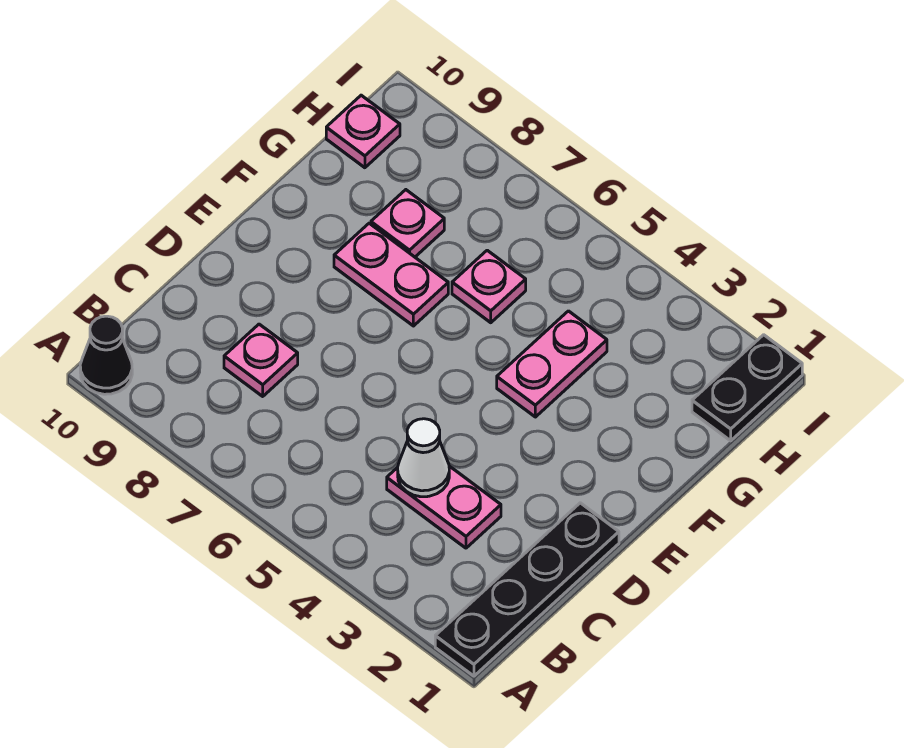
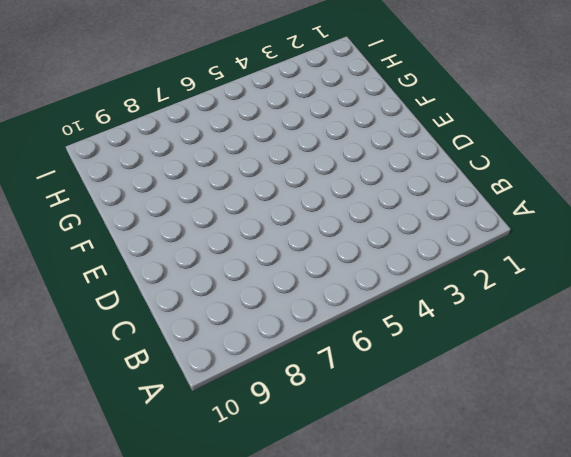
none -> black plate A1:D1 level 1
none -> black cone A10 level 1

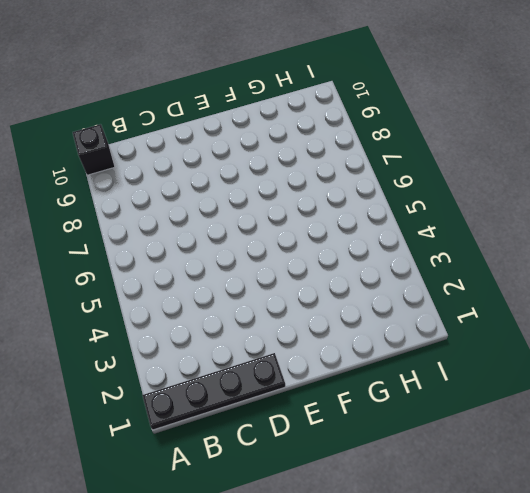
black brick A10 level 1 -> black cone A10 level 1
none -> pink plate C3:C4 level 1
none -> pink plate C8 level 1

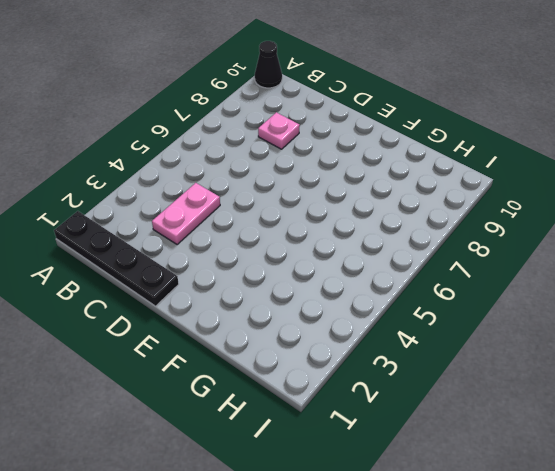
none -> pink plate F4:G4 level 1
none -> pink plate F7:F8 level 1

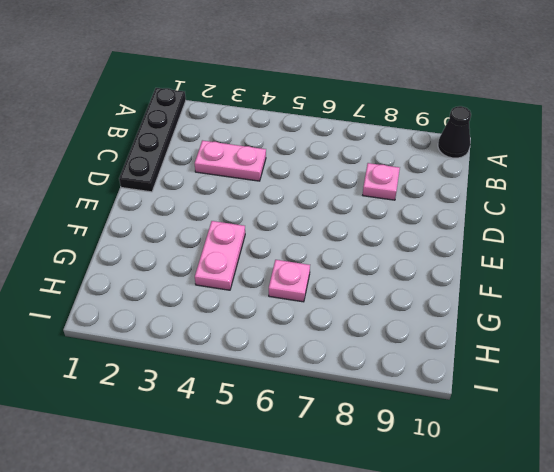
none -> pink plate F7:F8 level 1
none -> pink plate G8 level 1

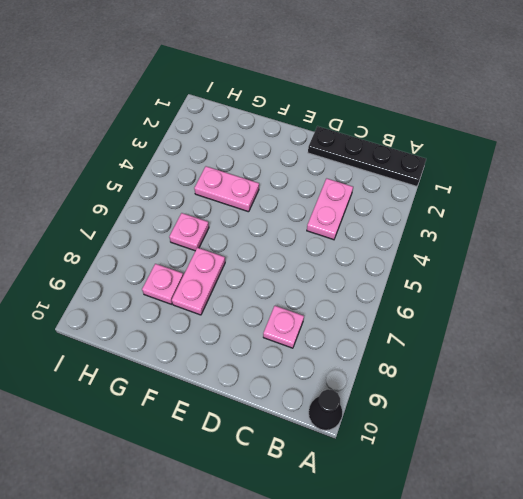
none -> black plate H1:I1 level 1
none -> pink plate H10 level 1

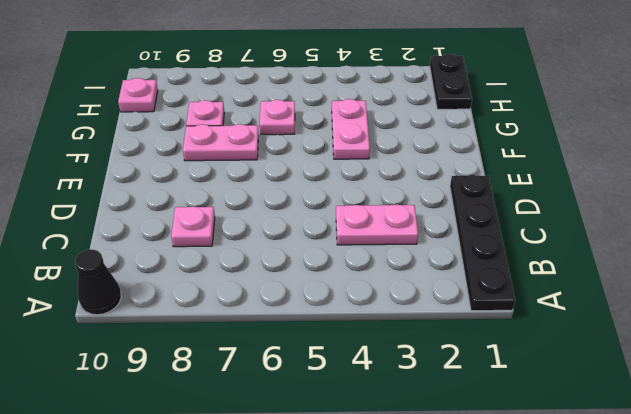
none -> white cone C4 level 2

